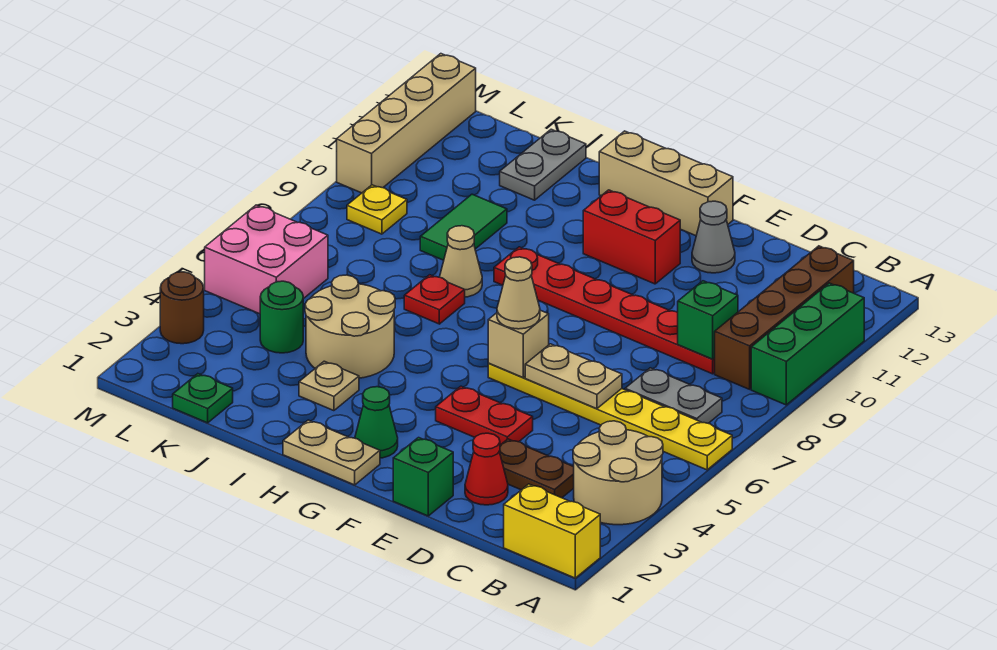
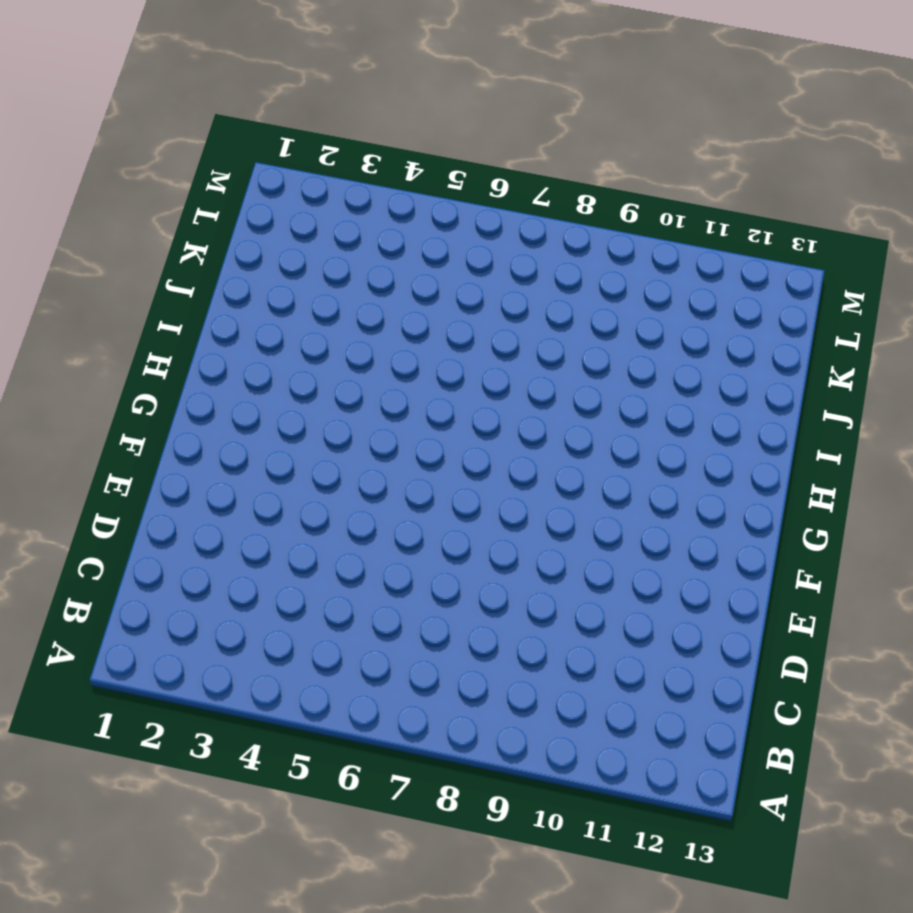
none -> yellow brick A1:B1 level 1
none -> tan round brick A3:B4 level 1
none -> yellow plate A6:F6 level 1
none -> green brick A9:A11 level 1

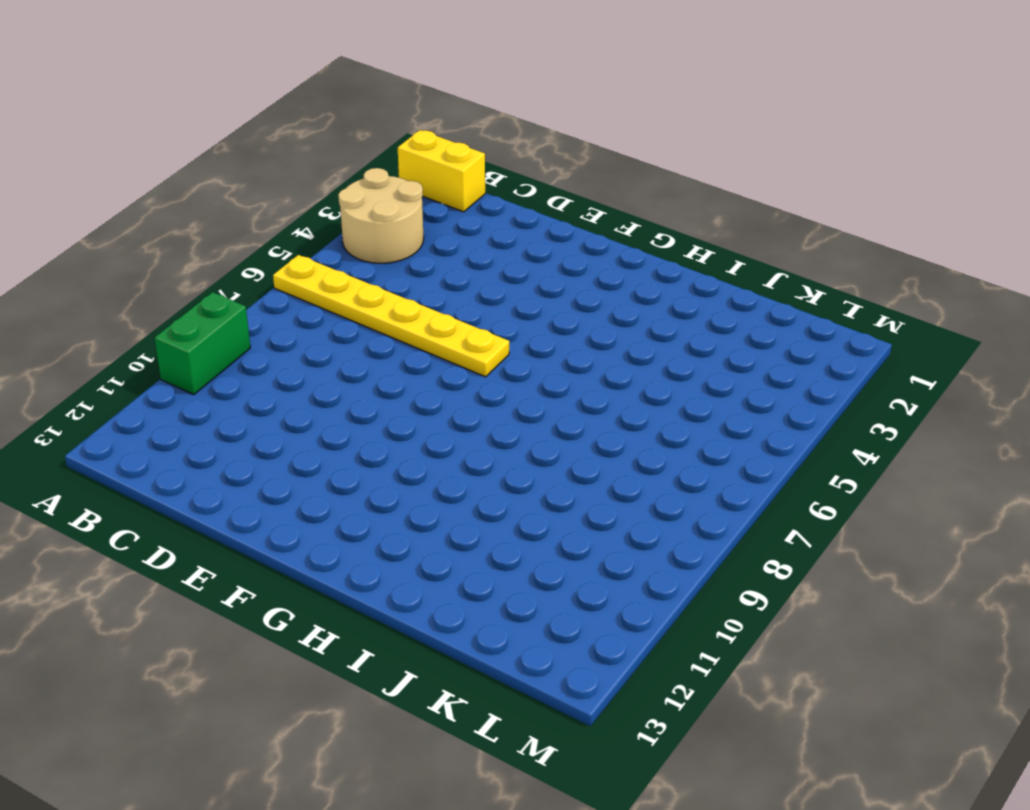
green brick A9:A10 level 1 -> green brick A9:A11 level 1
none -> grey plate B7:C7 level 1
none -> brown brick B9:B12 level 1
none -> brown plate C3:D3 level 1
none -> red plate C9:H9 level 1

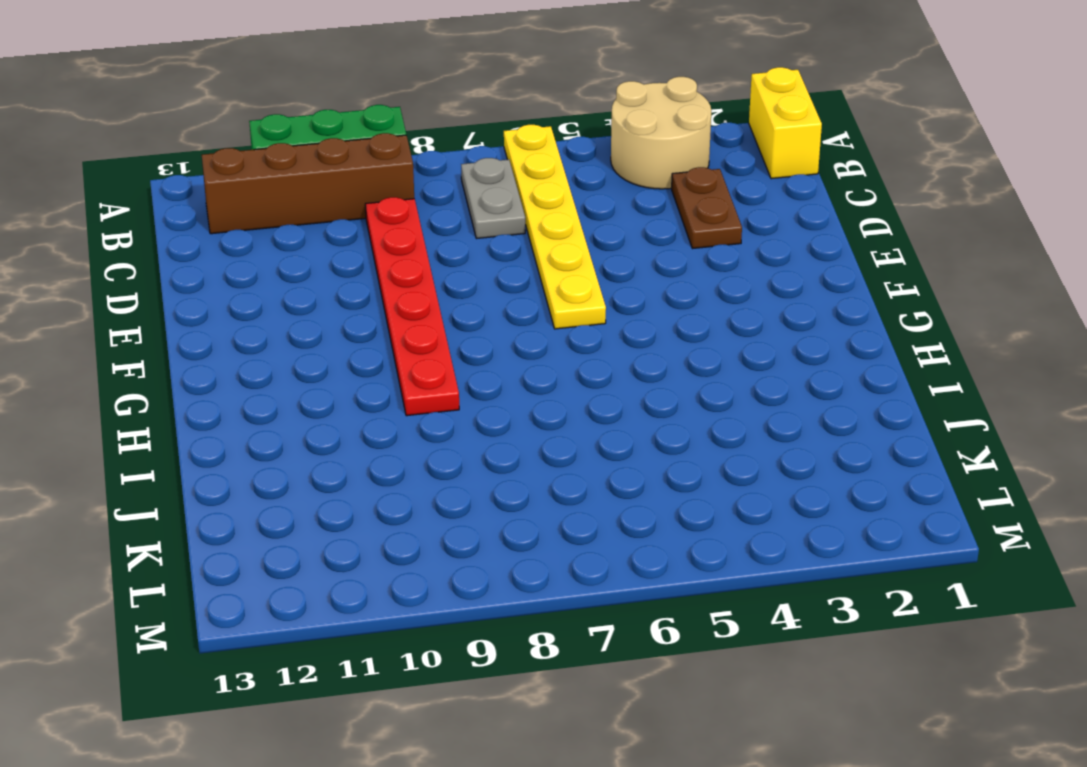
none -> red cone D2 level 1
none -> green brick E1 level 1
none -> red plate E4:F4 level 1
none -> grey cone E12 level 1

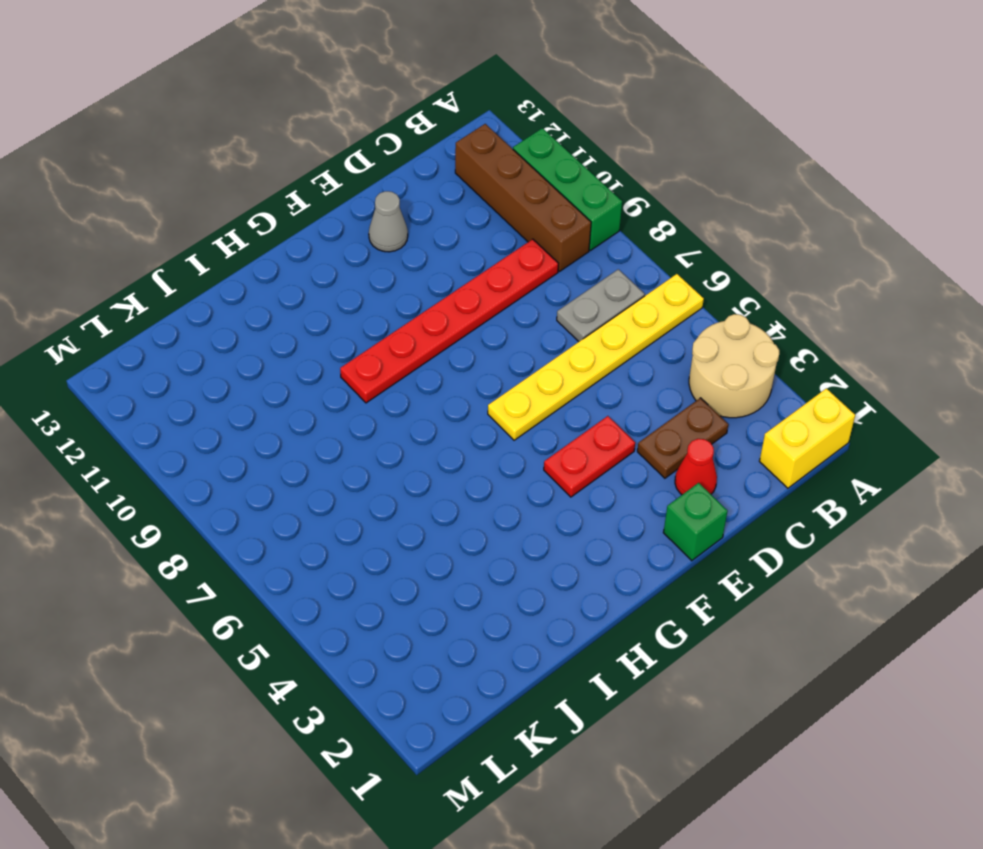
none -> red brick F11:G11 level 1
none -> tan brick F13:H13 level 1
none -> tan plate G1:H1 level 1
none -> green cone G2 level 1

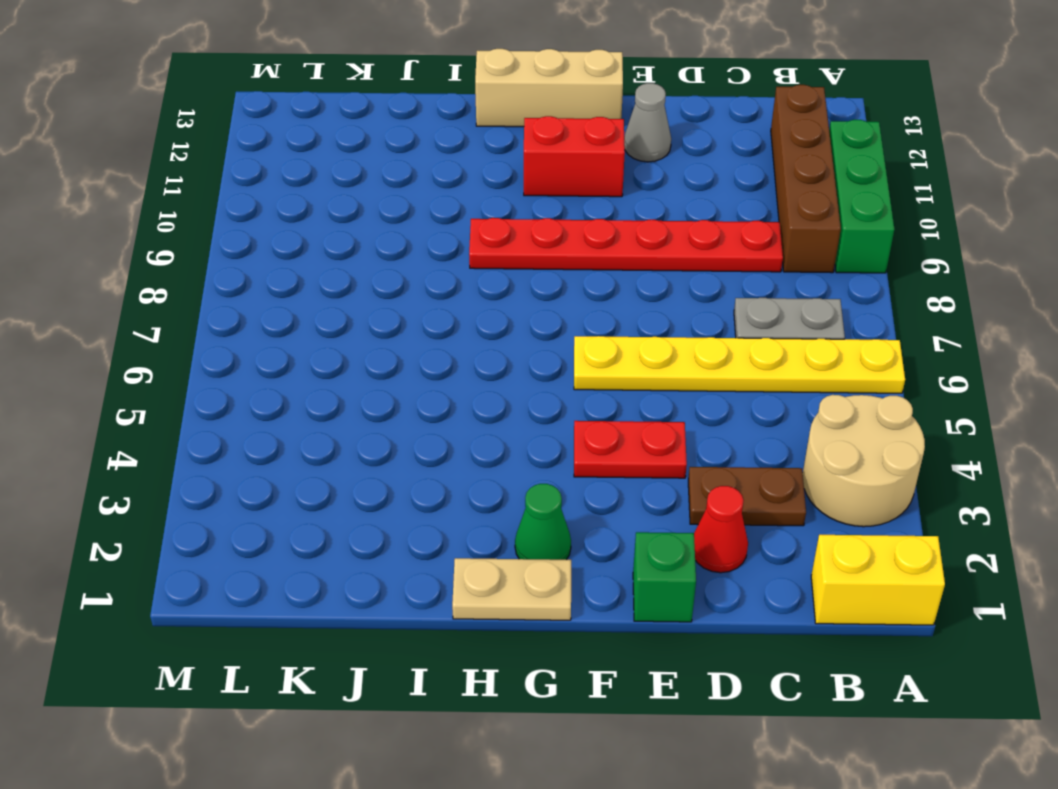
none -> tan plate I3 level 1
none -> tan round brick I4:J5 level 1
none -> red plate I7 level 1
none -> tan cone I8 level 1

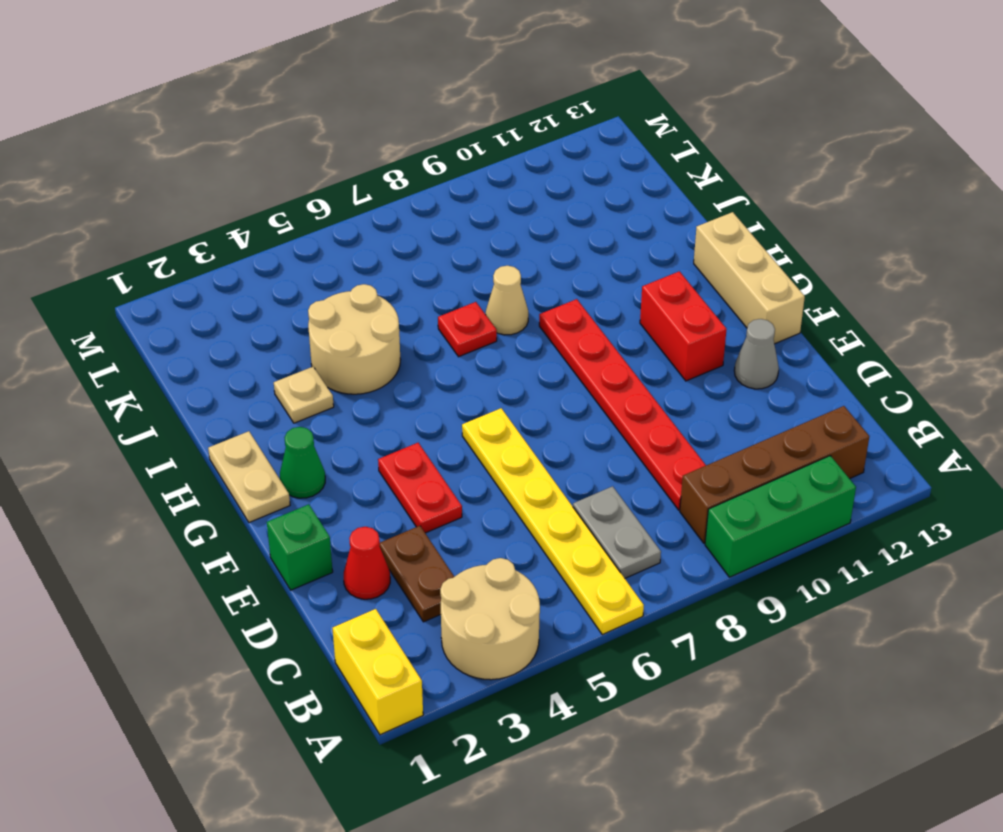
none -> green tile J9:J10 level 1
none -> grey plate J12:J13 level 1
none -> green plate K1 level 1
none -> green round brick K4 level 1

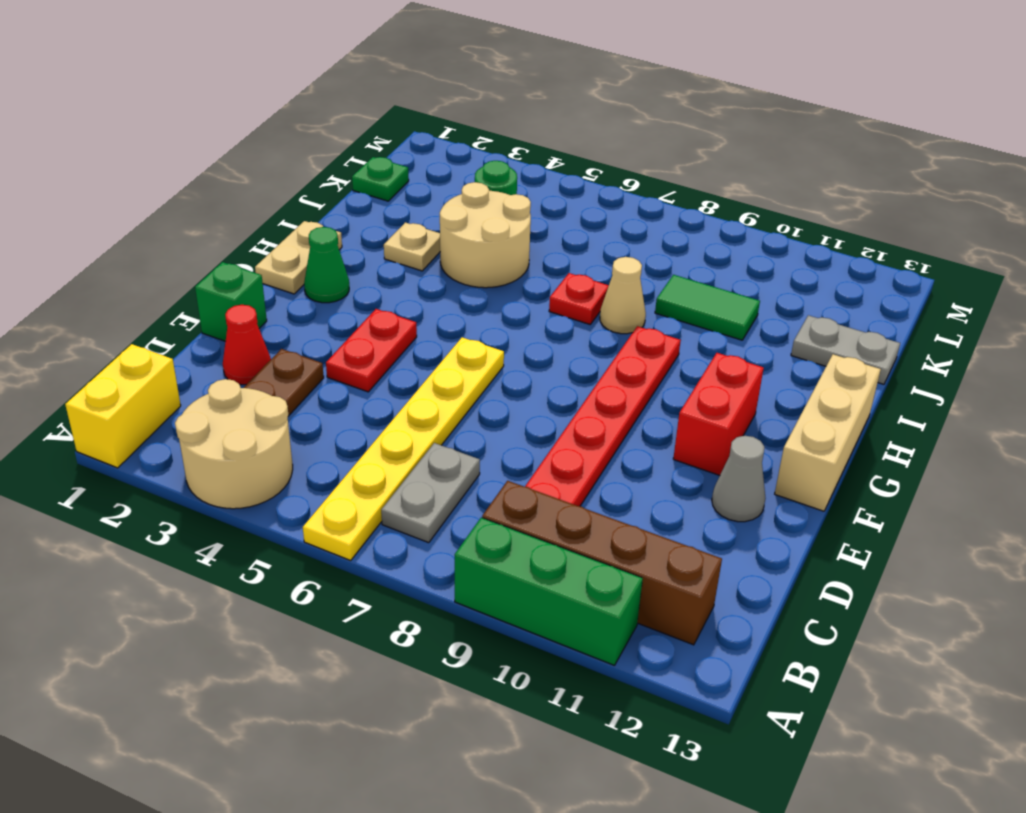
none -> pink brick L5:M6 level 1
none -> yellow plate L9 level 1
none -> brown round brick M3 level 1
none -> tan brick M10:M13 level 1

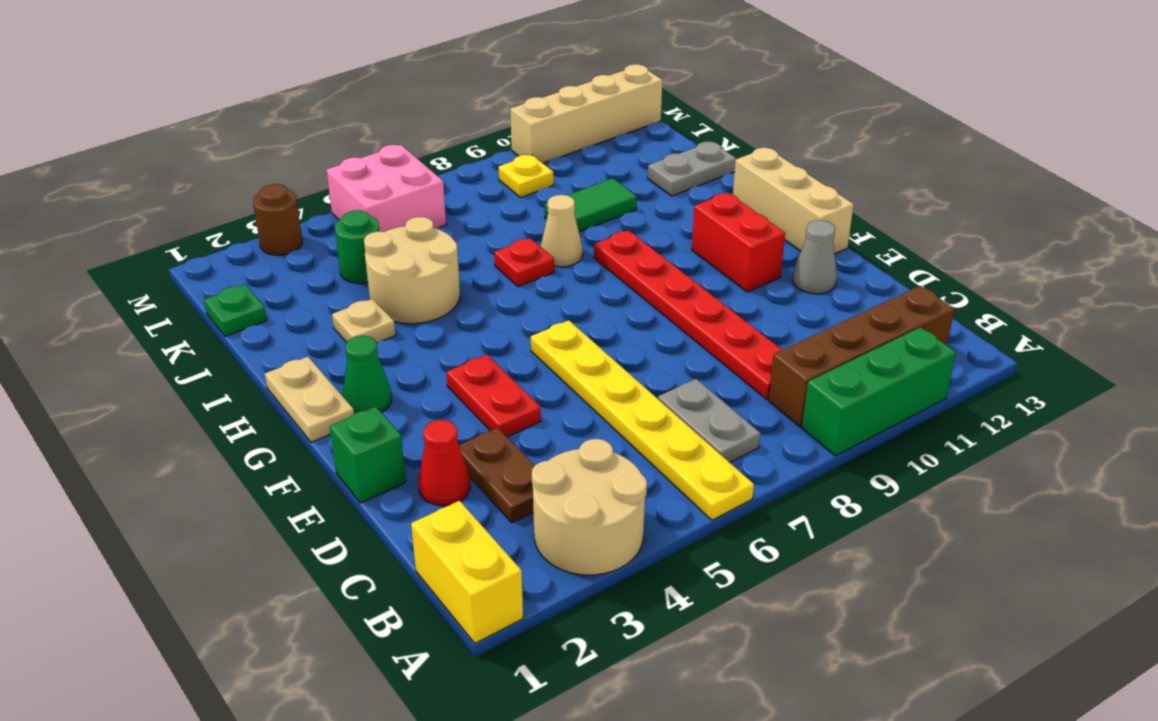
none -> green brick C9 level 2
none -> tan plate D6:E6 level 2
none -> tan brick F6 level 2
none -> tan cone F6 level 3

